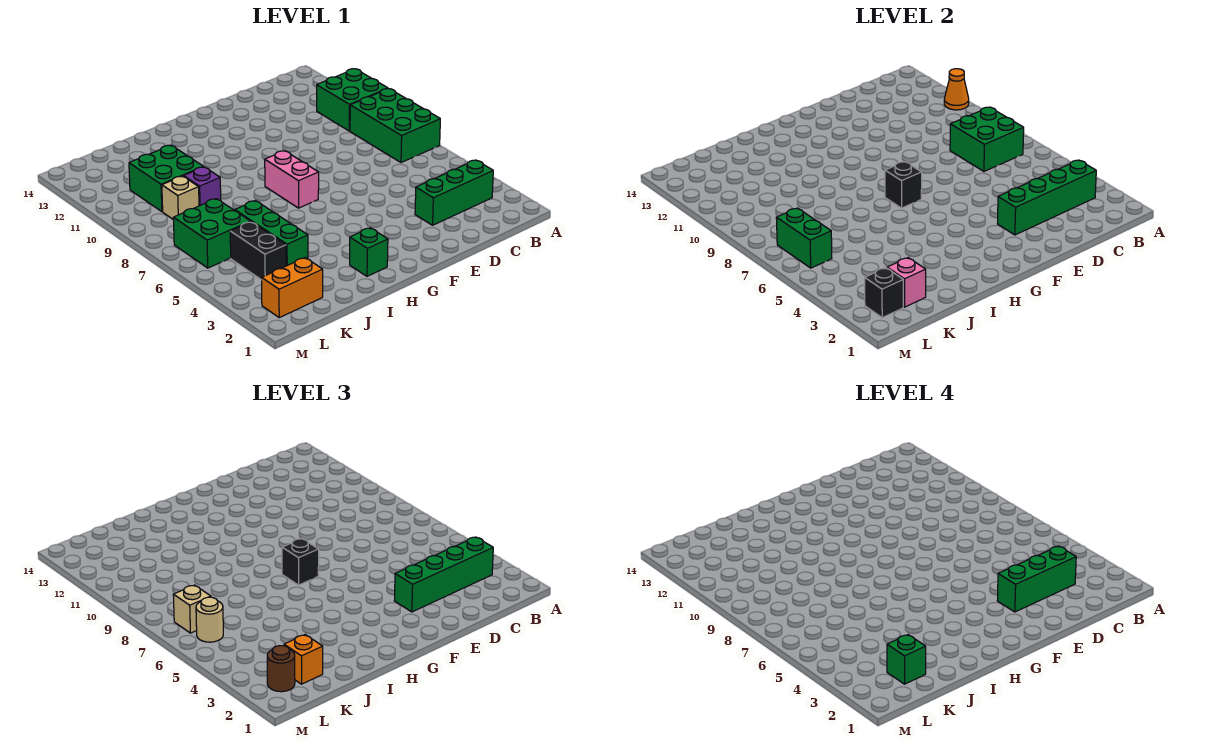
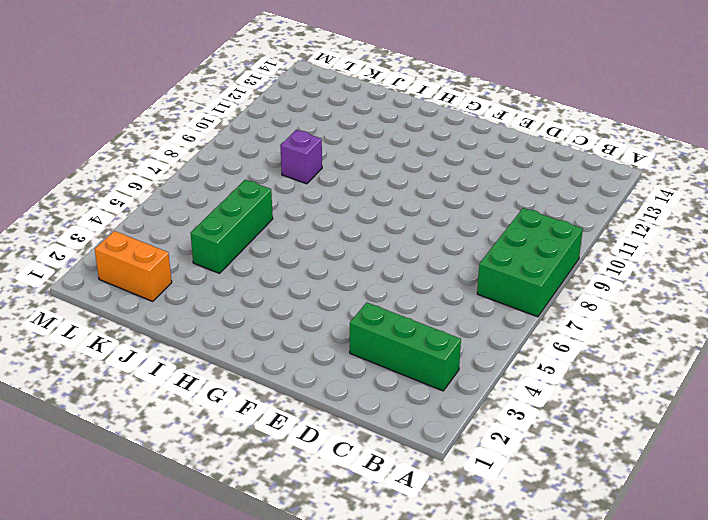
none -> green brick A10:B11 level 1
none -> pink brick G7:G8 level 1
none -> green brick H2 level 1

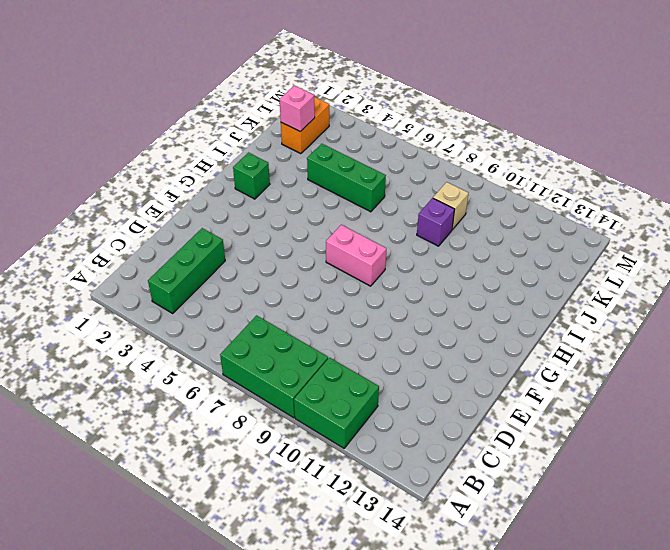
none -> green brick J10:K11 level 1
none -> black brick K4:K5 level 1
none -> green brick K6:L7 level 1

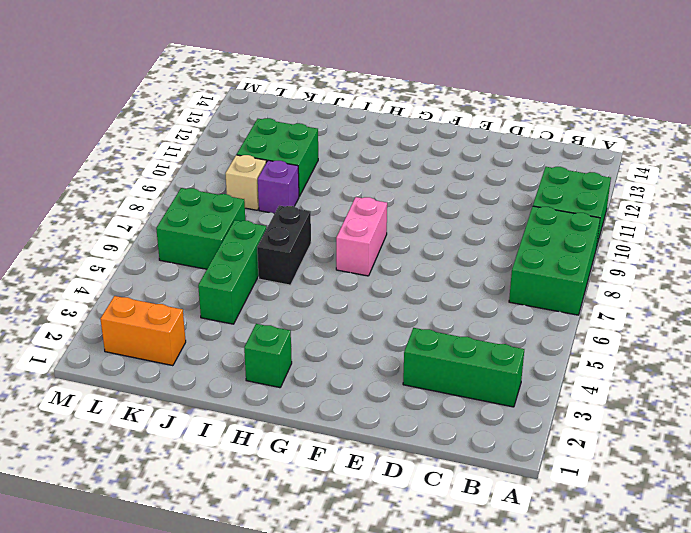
black brick I6:I7 level 1 -> black brick K4:K5 level 1
none -> orange cone A11 level 2
none -> green brick B3:E3 level 2
none -> green brick B7:C8 level 2

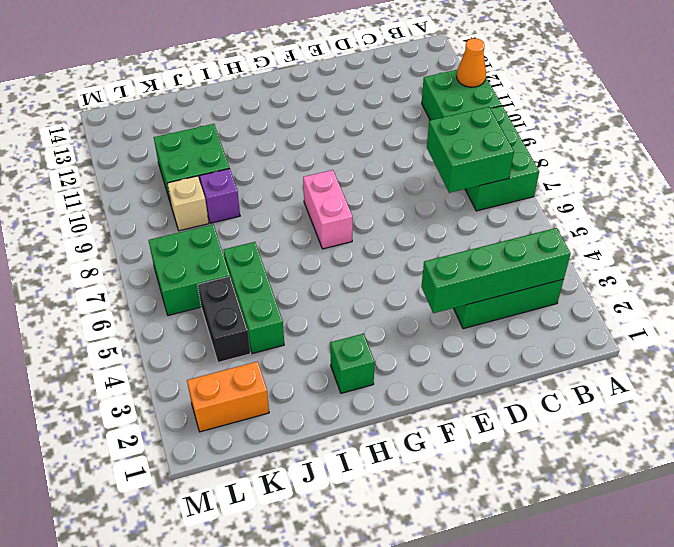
none -> black brick G7 level 2
none -> pink brick K2 level 2
none -> black brick L2 level 2

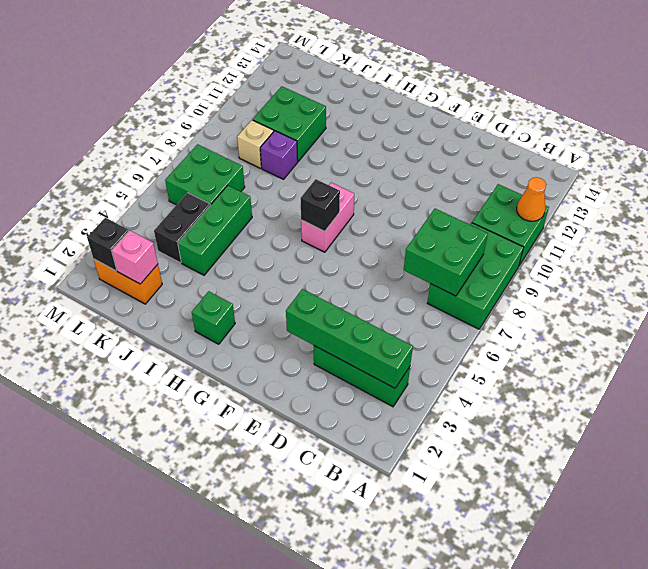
none -> green brick L6:L7 level 2
none -> green brick B3:E3 level 3
none -> black brick G7 level 3

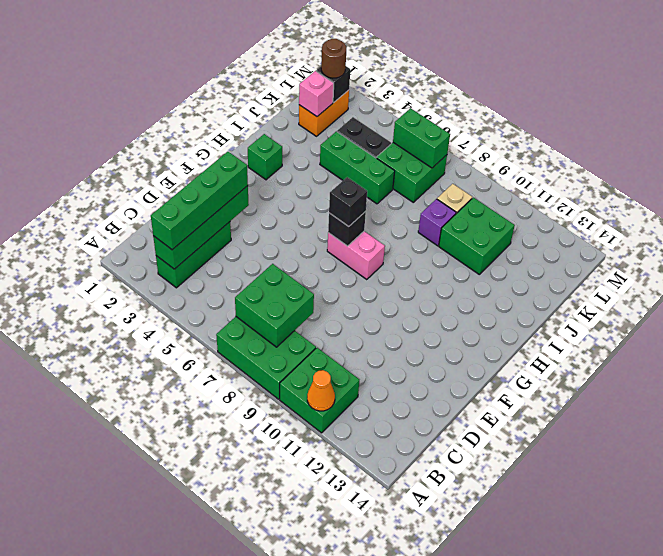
none -> orange brick K2 level 3
none -> tan round brick L6 level 3
none -> tan brick L7 level 3

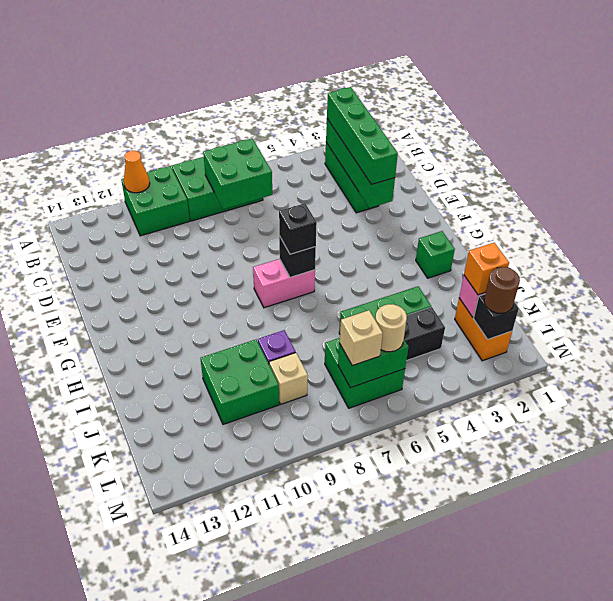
none -> green brick C3:E3 level 4
none -> green brick K2 level 4

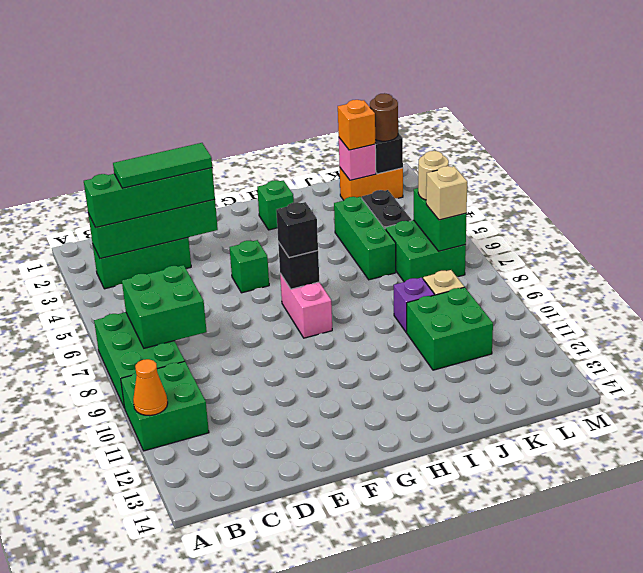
green tile C3:E3 level 4 -> green brick C3:E3 level 4
green brick F5 level 1 -> green brick K2 level 4

